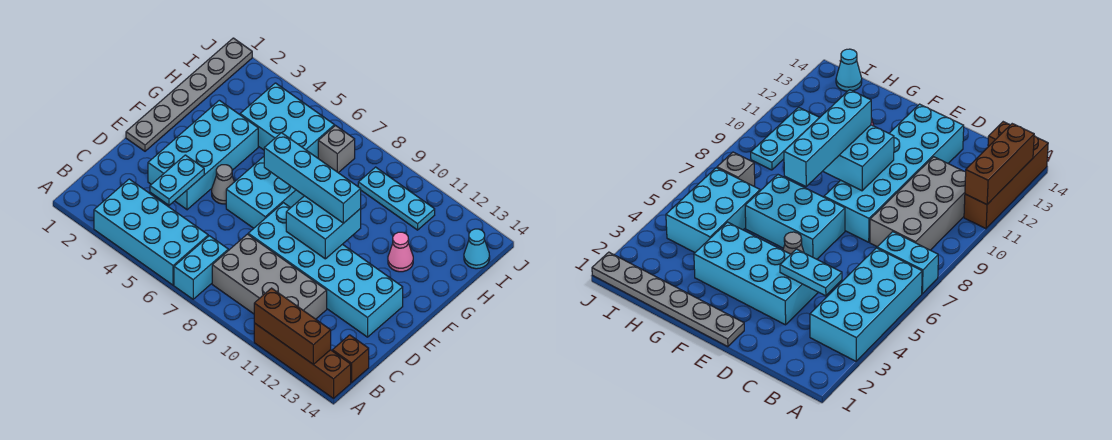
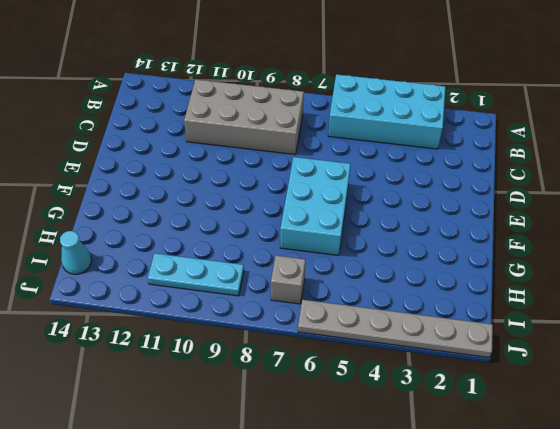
grey plate J1:J6 level 1 -> grey plate E1:J1 level 1
none -> cyan brick A7:B7 level 1
none -> brown brick A11:A14 level 1
none -> brown brick B14 level 1

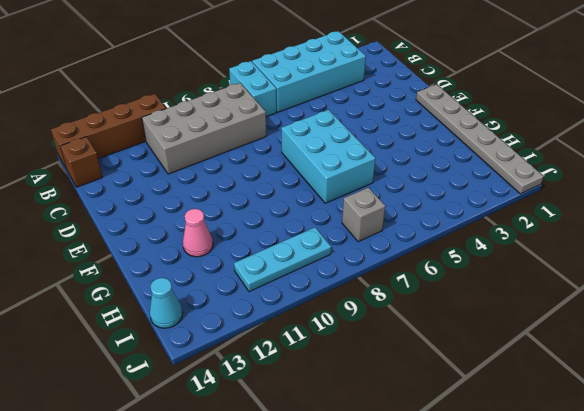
none -> cyan brick D3:G4 level 1
none -> cyan brick D8:E13 level 1
none -> grey cone E5 level 1

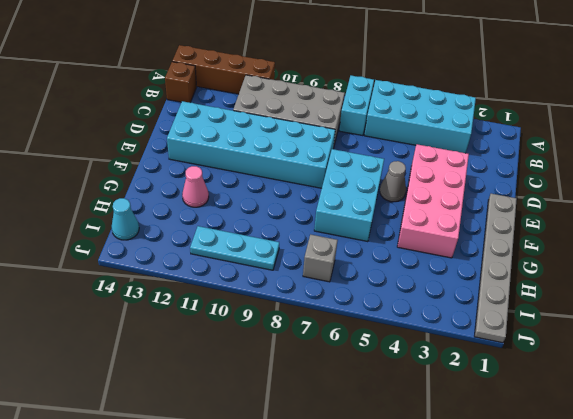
pink brick D3:G4 level 1 -> cyan brick D3:G4 level 1
none -> cyan brick H4:I6 level 1
none -> brown brick A11:A13 level 2
none -> cyan plate C4:D4 level 2

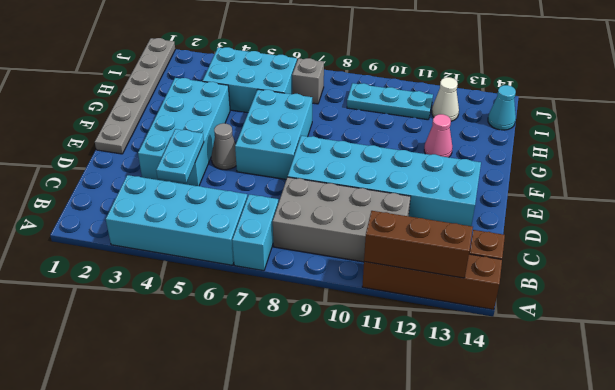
white cone I12 level 1 -> none
none -> cyan brick E9:F10 level 2
none -> cyan brick F7:F10 level 3

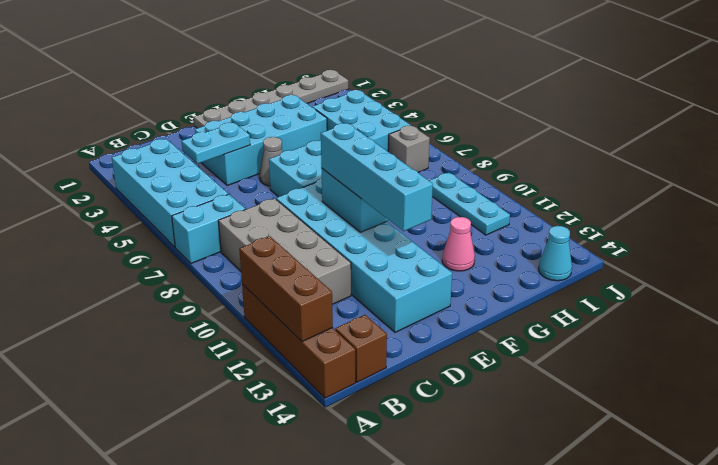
cyan brick E9:E12 level 3 -> cyan brick F7:F10 level 3

